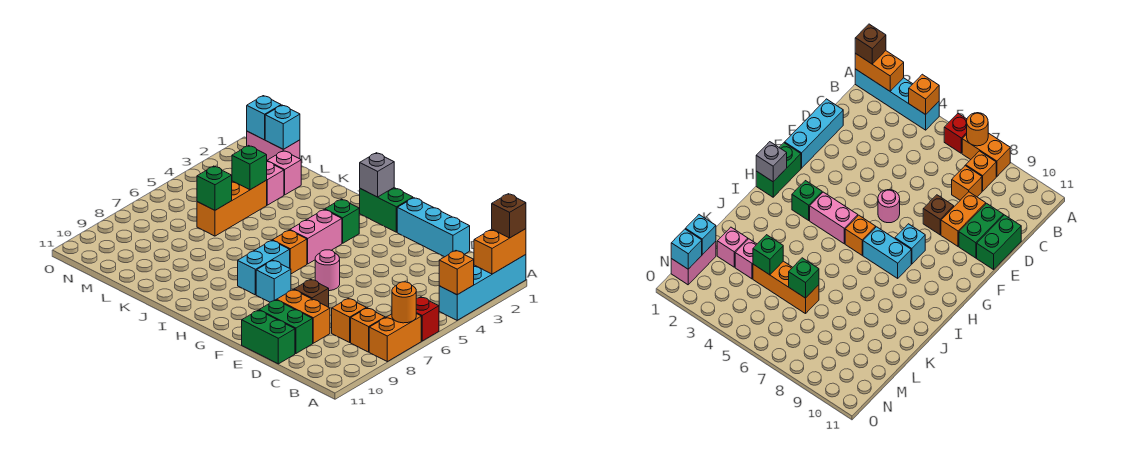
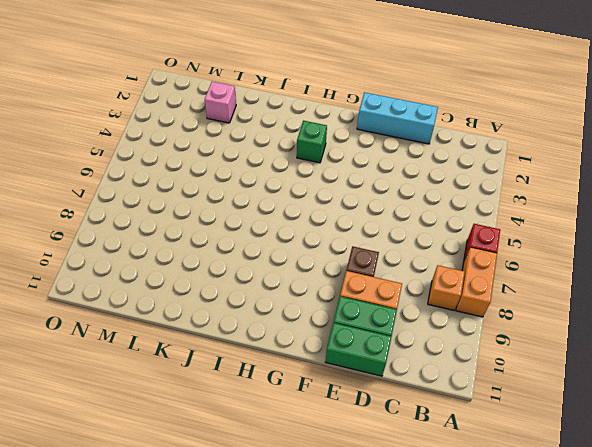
none -> cyan brick A1:A4 level 1
none -> orange brick C8 level 1
none -> pink round brick F6 level 1
none -> green brick G1:H1 level 1

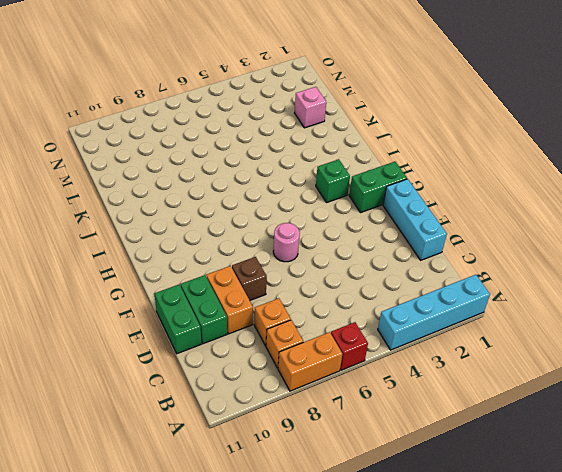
green brick G1:G2 level 1 -> green brick G1:H1 level 1
none -> cyan brick G8 level 1
none -> pink brick H4:H5 level 1
none -> orange brick H6 level 1
none -> cyan brick H7:H8 level 1

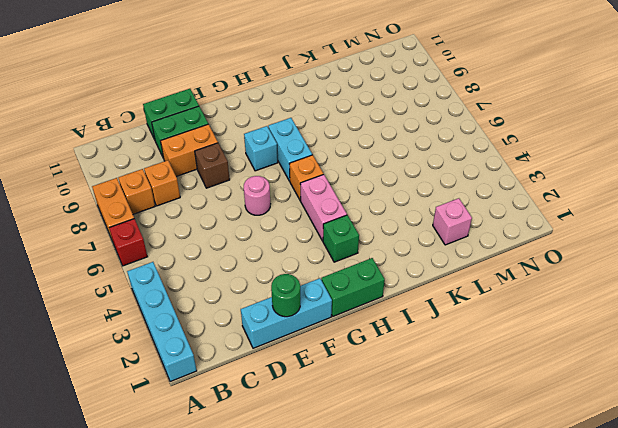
green round brick E1 level 2 -> none
none -> pink brick L3 level 1
none -> orange brick L4:L6 level 1
none -> pink brick M1:N1 level 1
none -> orange brick A1:A2 level 2

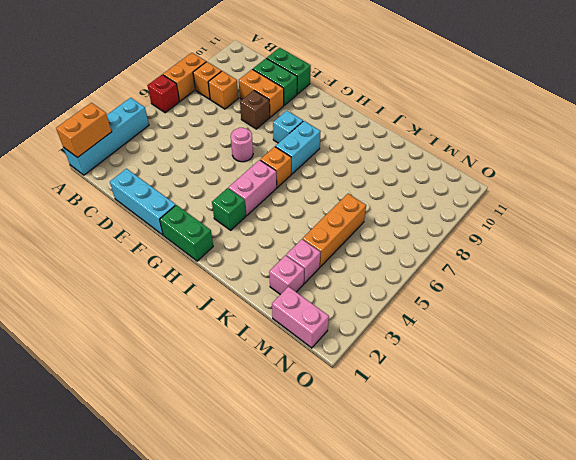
none -> orange brick A4 level 2
none -> orange round brick A7 level 2
none -> grey brick H1 level 2
none -> green brick L4 level 2

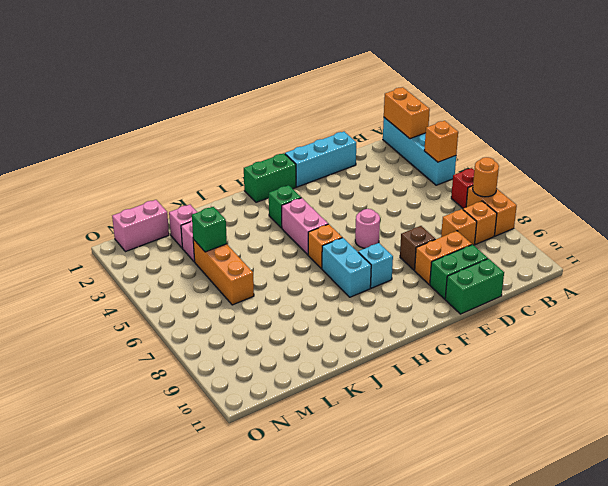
none -> grey brick H1 level 2
none -> green brick L6 level 2
none -> cyan brick M1 level 2
none -> cyan brick N1 level 2

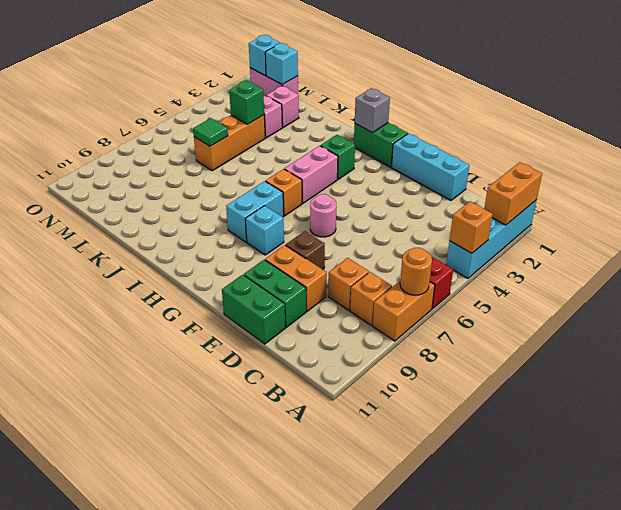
green tile L6 level 2 -> green brick L6 level 2
none -> brown brick A1 level 3

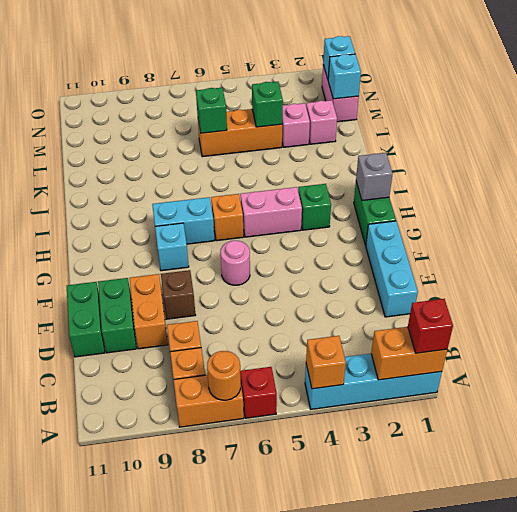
red brick A1 level 3 -> brown brick A1 level 3

